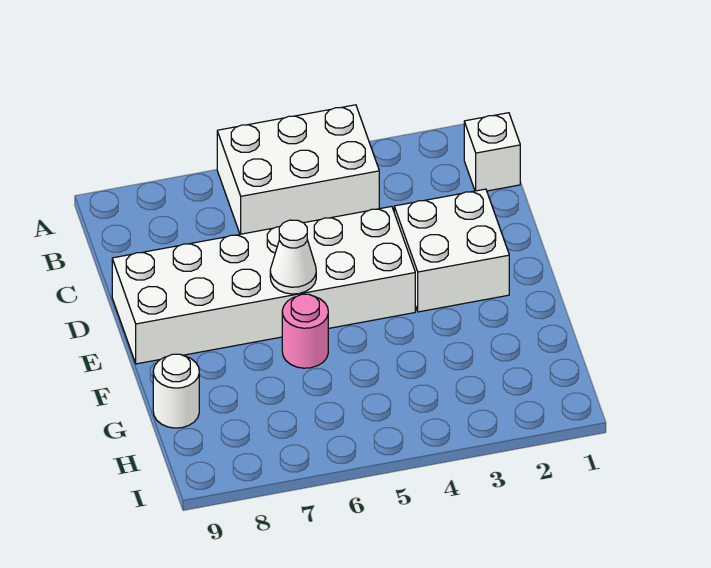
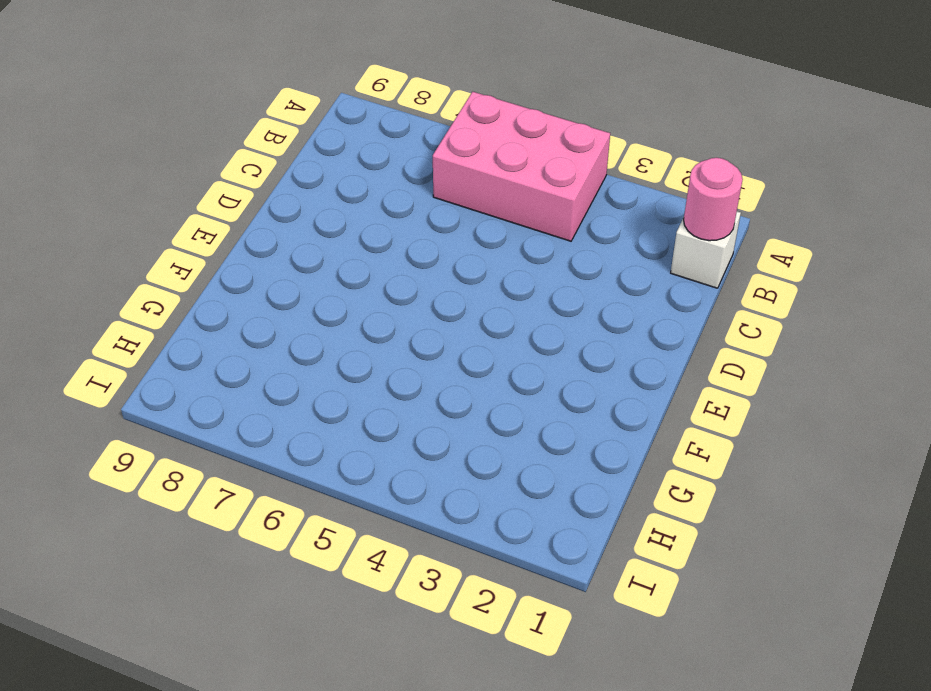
pink brick A4:B6 level 1 -> white brick A4:B6 level 1
pink round brick B1 level 2 -> pink round brick F6 level 1
none -> white brick D2:E3 level 1
none -> white brick D4:E9 level 1

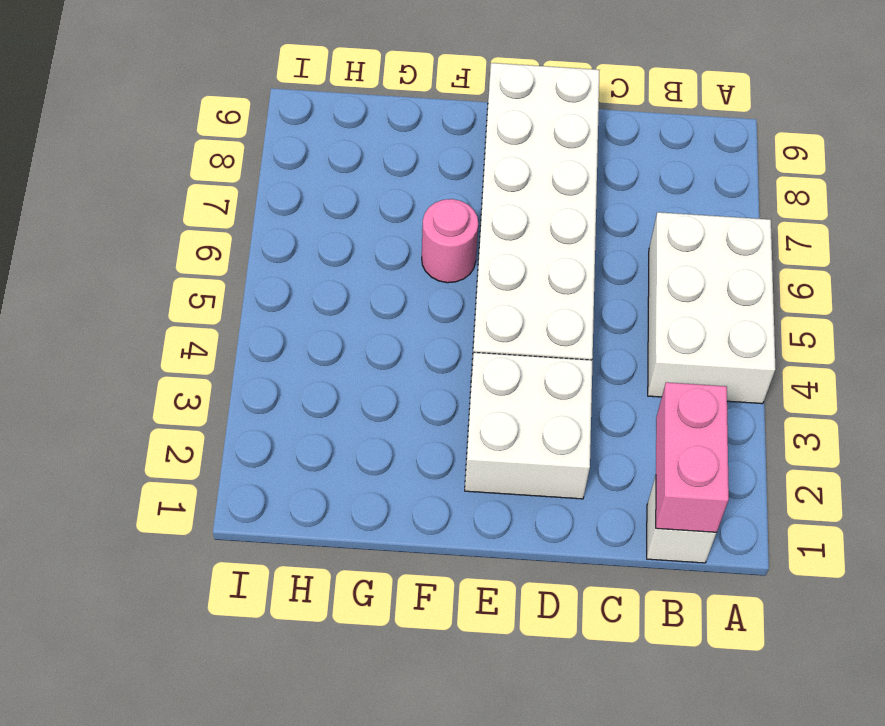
pink brick B1:B2 level 2 -> none
none -> white round brick G9 level 1
none -> white cone E6 level 2

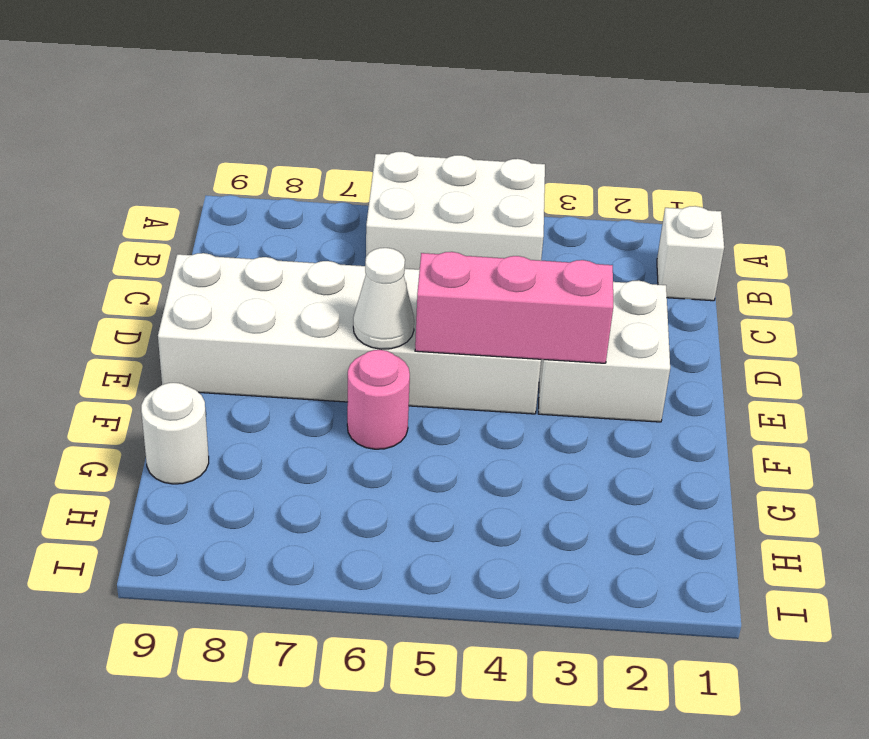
pink brick E3:E5 level 2 -> none

